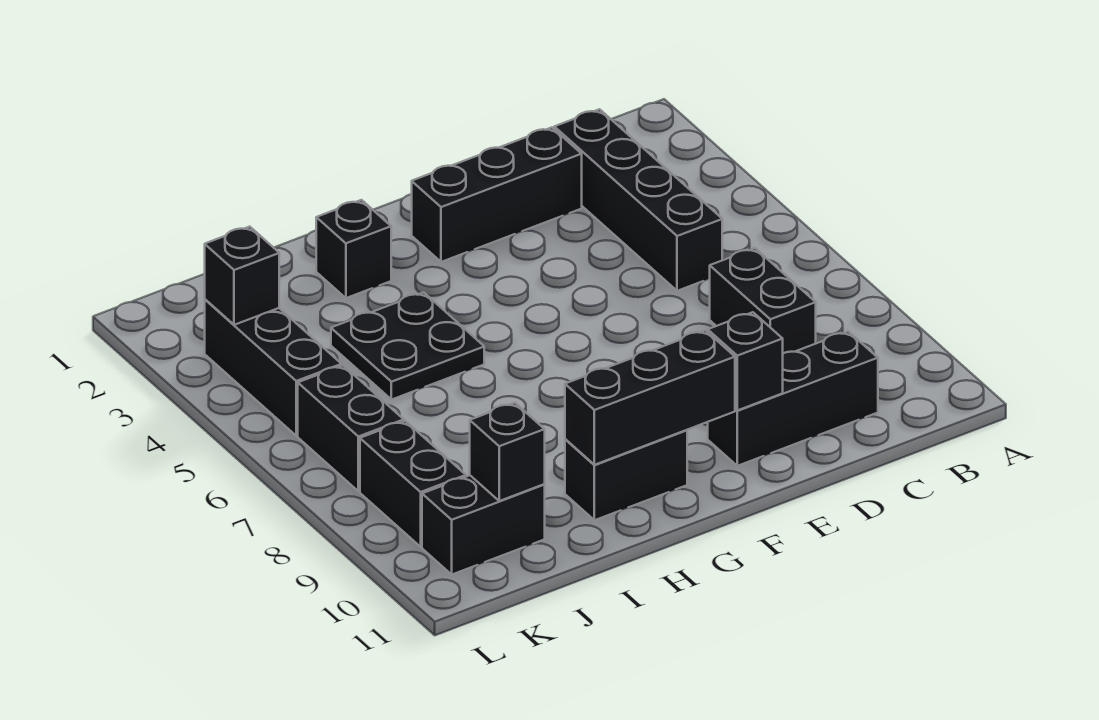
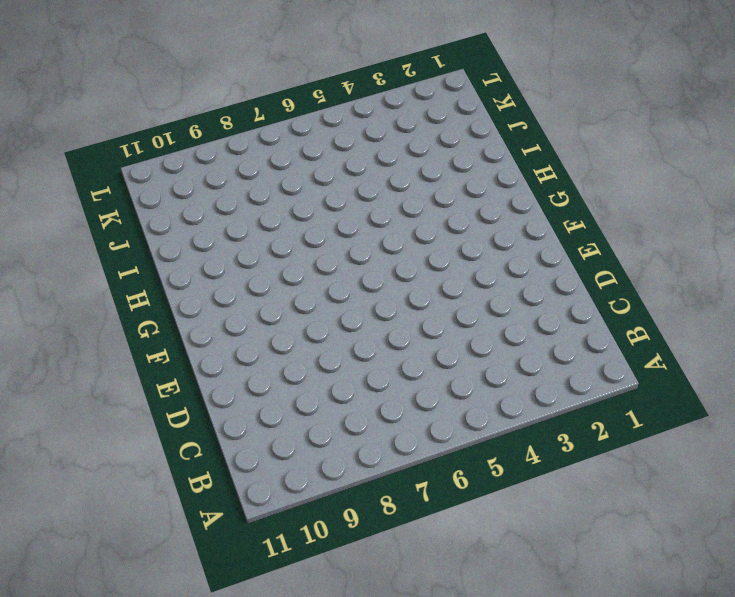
none -> black brick C2:C5 level 1
none -> black brick C7:C8 level 1
none -> black brick C10:E10 level 1

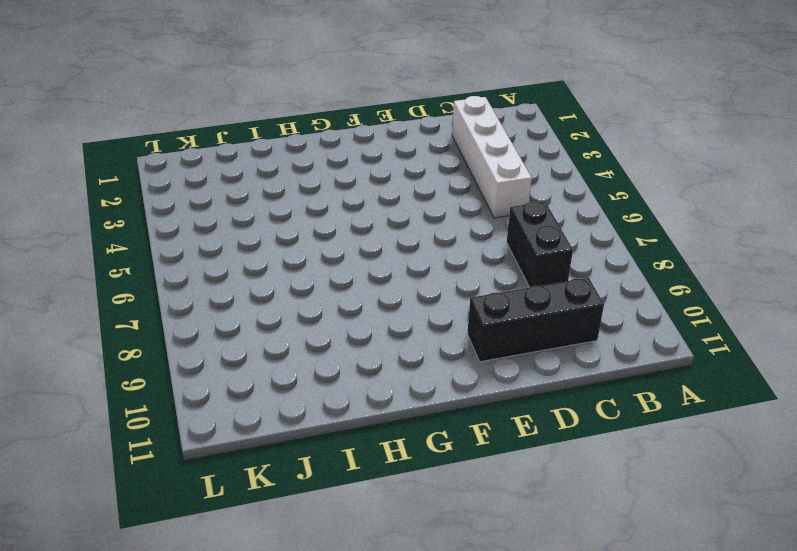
white brick C2:C5 level 1 -> black brick C2:C5 level 1
none -> black brick D2:F2 level 1
none -> black brick G10:H10 level 1
none -> black brick H2 level 1

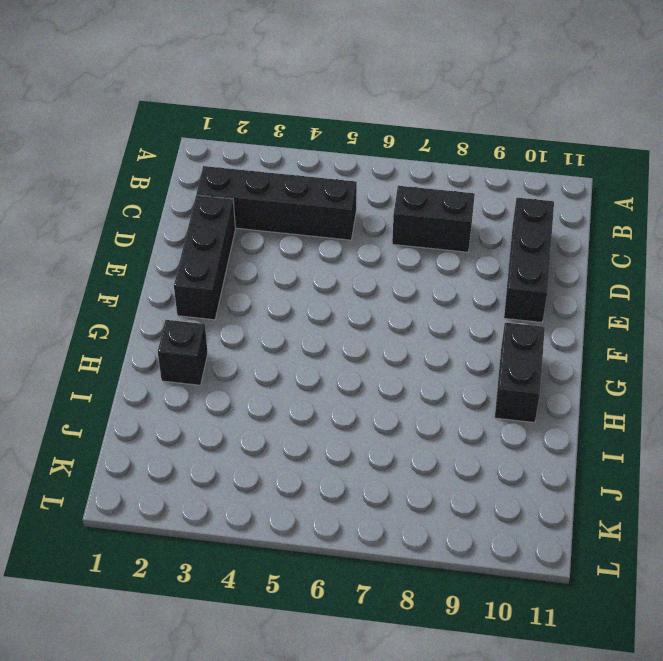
none -> black plate H4:I5 level 1
none -> black brick J10:K10 level 1
none -> black brick K3:K5 level 1

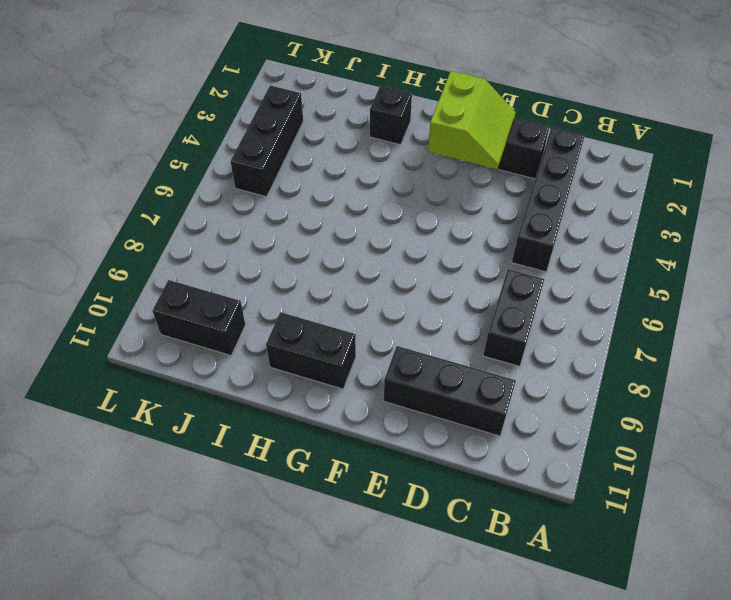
lime slope E2:F3 level 2 top F -> none
none -> black plate H4:I5 level 1
none -> black brick K6:K7 level 1
none -> black brick K8:K9 level 1

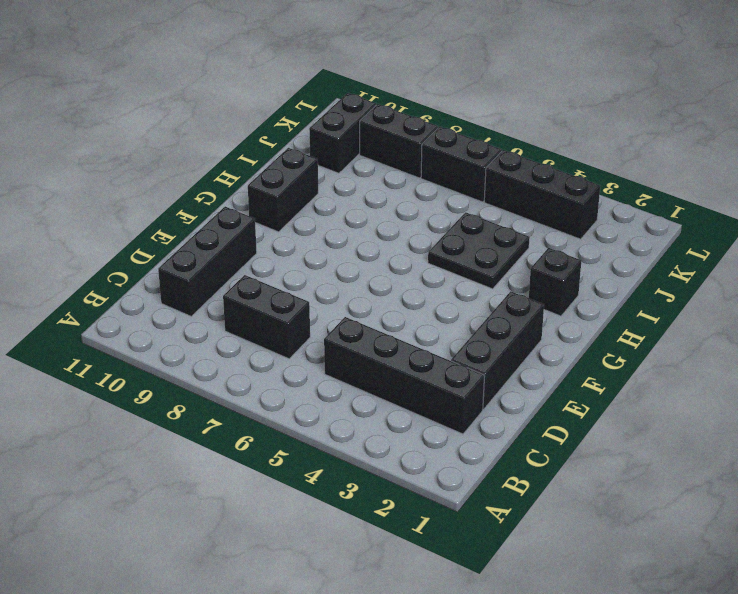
none -> black brick E10 level 2
none -> black brick F10:H10 level 2
none -> black brick J10 level 2

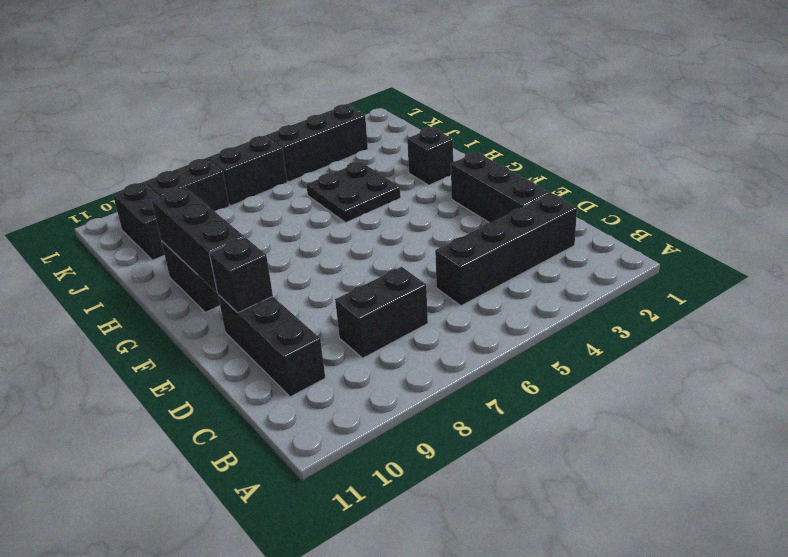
none -> black brick J10 level 2
none -> black brick K3 level 2

